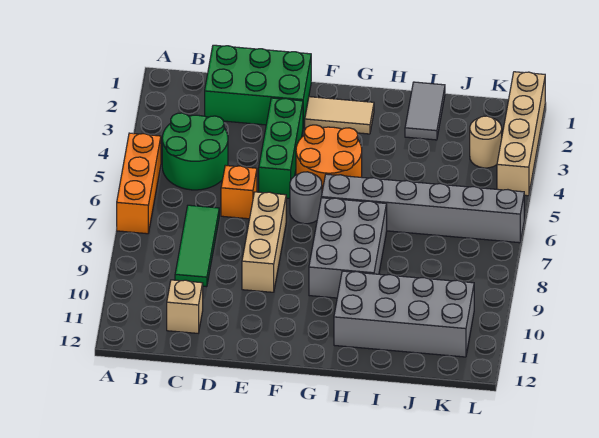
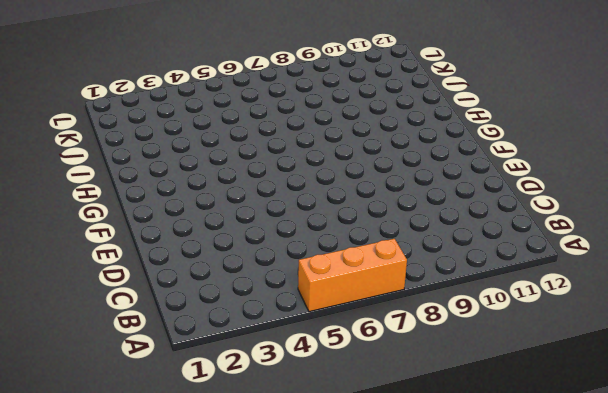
none -> green round brick B4:C5 level 1
none -> green brick C1:E2 level 1
none -> green tile C7:C9 level 1

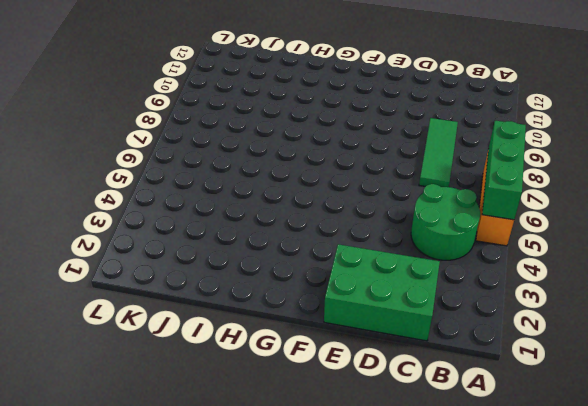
green brick A5:A7 level 2 -> green brick E3:E5 level 1
none -> tan brick C11 level 1
none -> orange brick D6 level 1
none -> tan brick E7:E9 level 1

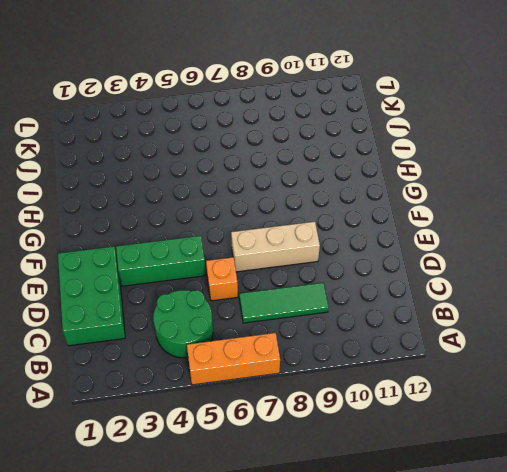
none -> tan brick C11 level 1
none -> tan tile F2:G2 level 1
none -> orange round brick F4:G5 level 1

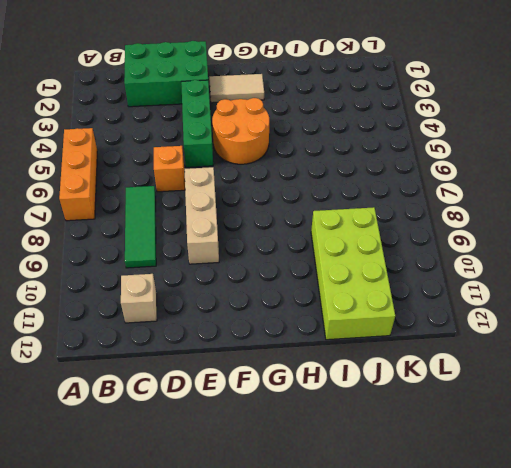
lime brick I9:J12 level 1 -> grey brick H10:K11 level 1
none -> green round brick B4:C5 level 1
none -> grey round brick F6 level 1
none -> grey brick G6:L6 level 1

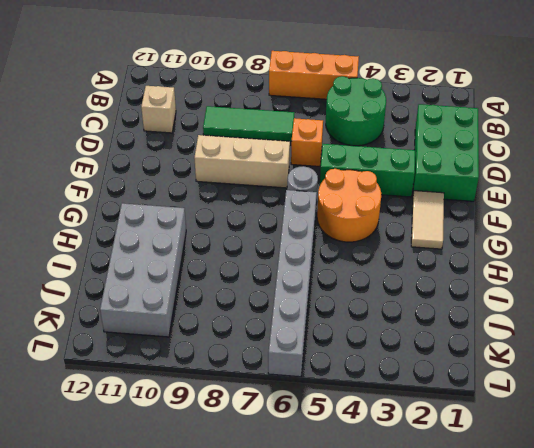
none -> grey brick G7:H9 level 1
none -> grey tile I1:I2 level 1
none -> tan round brick K3 level 1

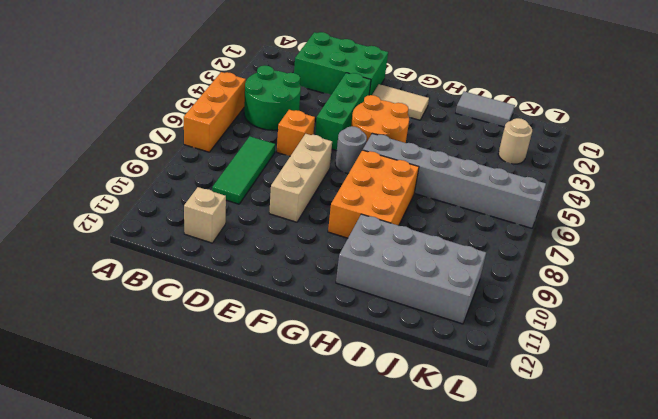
orange brick G7:H9 level 1 -> grey brick G7:H9 level 1
grey tile I1:J1 level 1 -> grey tile I1:I2 level 1
none -> tan brick L1:L4 level 1

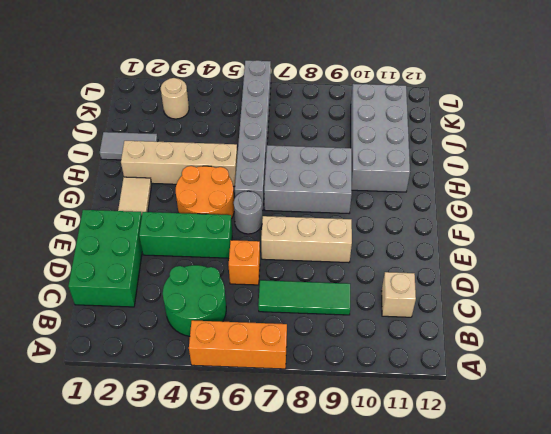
tan brick H2:H5 level 1 -> tan brick L1:L4 level 1

